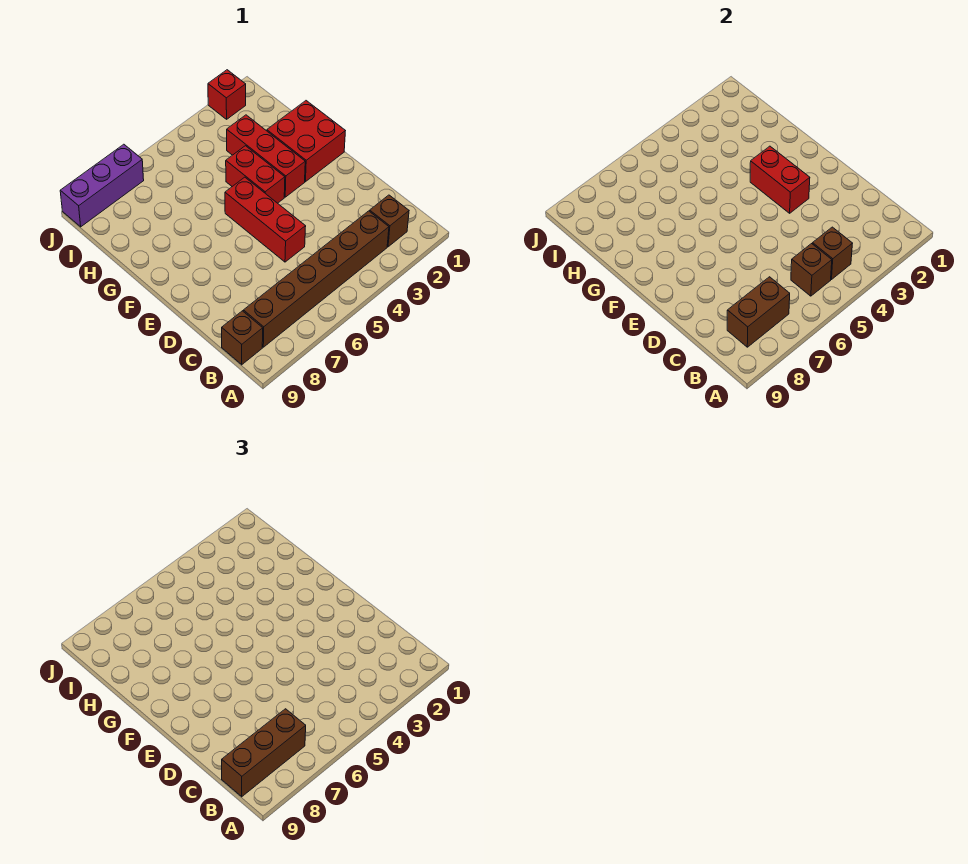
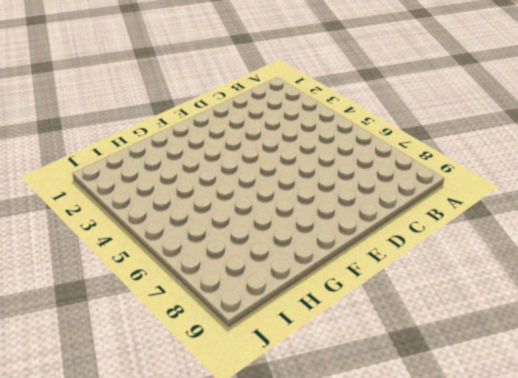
none -> brown brick B2 level 1
none -> brown brick B3:B8 level 1
none -> brown brick B9 level 1

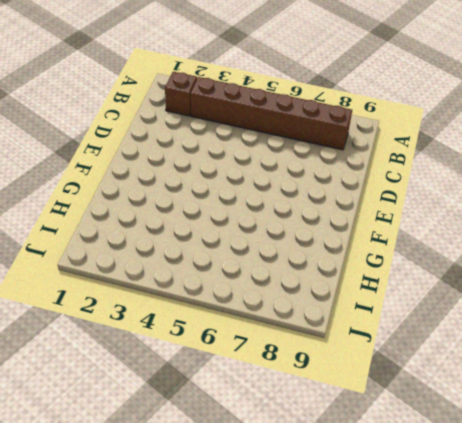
none -> brown brick B9 level 1
none -> red brick D5:F5 level 1
none -> red brick F1:G2 level 1

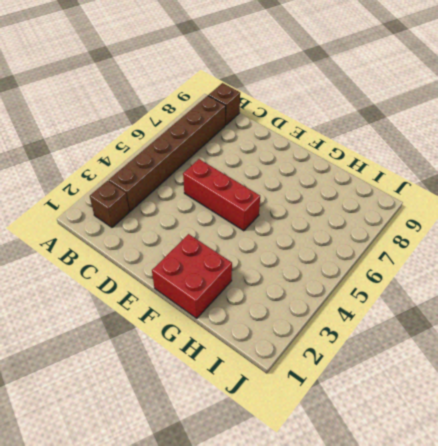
none -> red brick F3:H3 level 1
none -> red brick F4:G4 level 1
none -> red brick J2 level 1

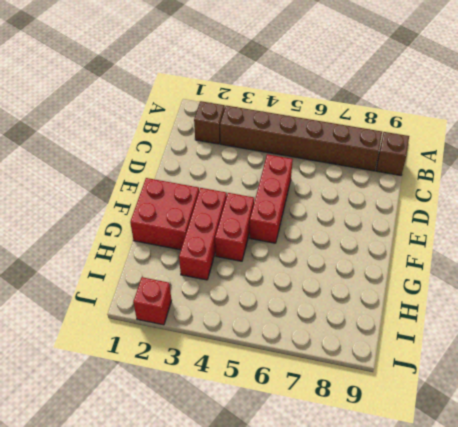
none -> purple brick J7:J9 level 1
none -> brown brick B4 level 2
none -> brown brick B5 level 2

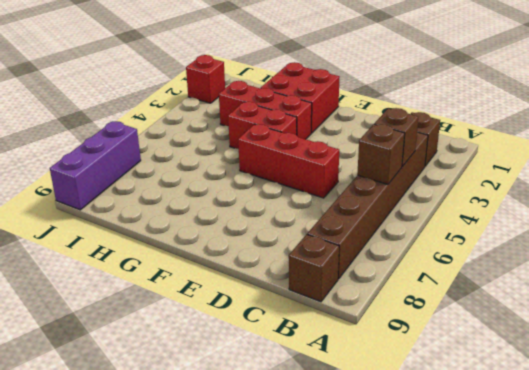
none -> brown brick B7:B8 level 2
none -> red brick E3:F3 level 2
none -> brown brick B7:B9 level 3

